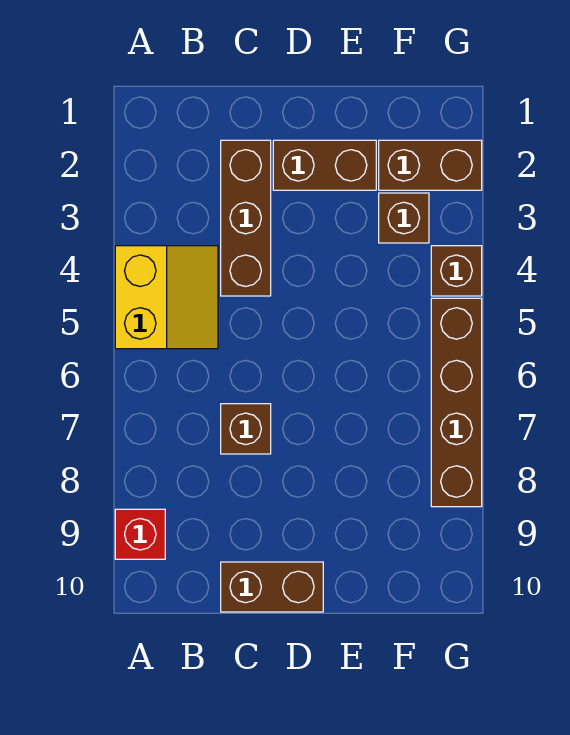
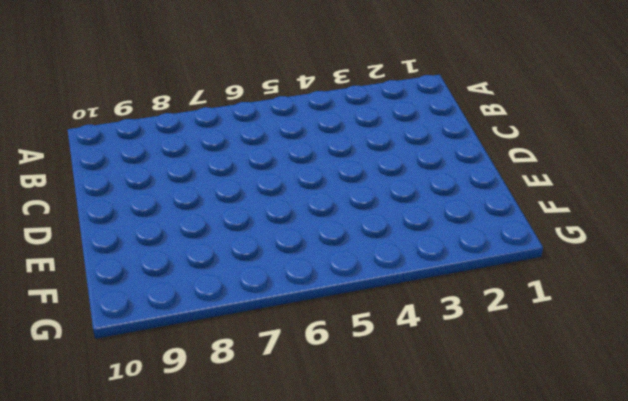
none -> yellow slope A4:B5 level 1 top A
none -> red brick A9 level 1

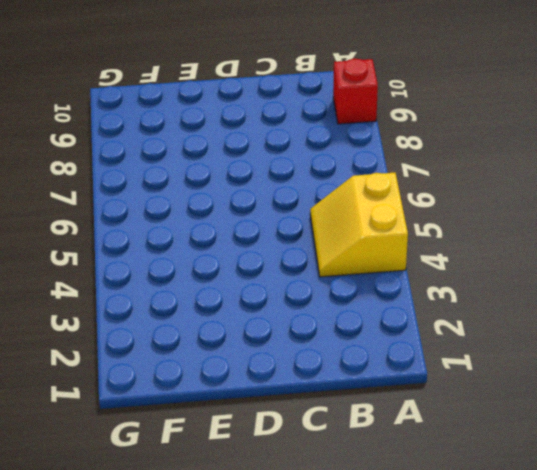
none -> brown brick C2:C4 level 1
none -> brown brick C7 level 1

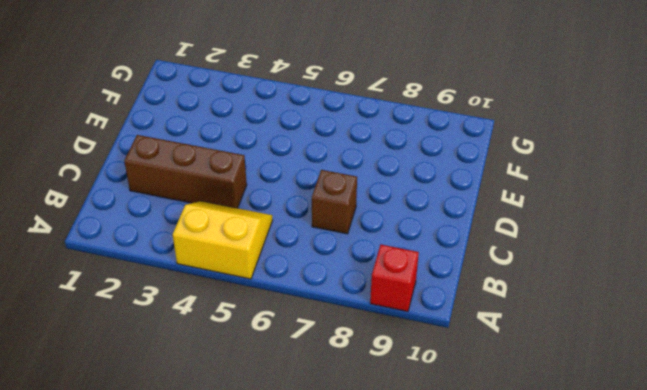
none -> brown brick C10:D10 level 1
none -> brown brick D2:E2 level 1

